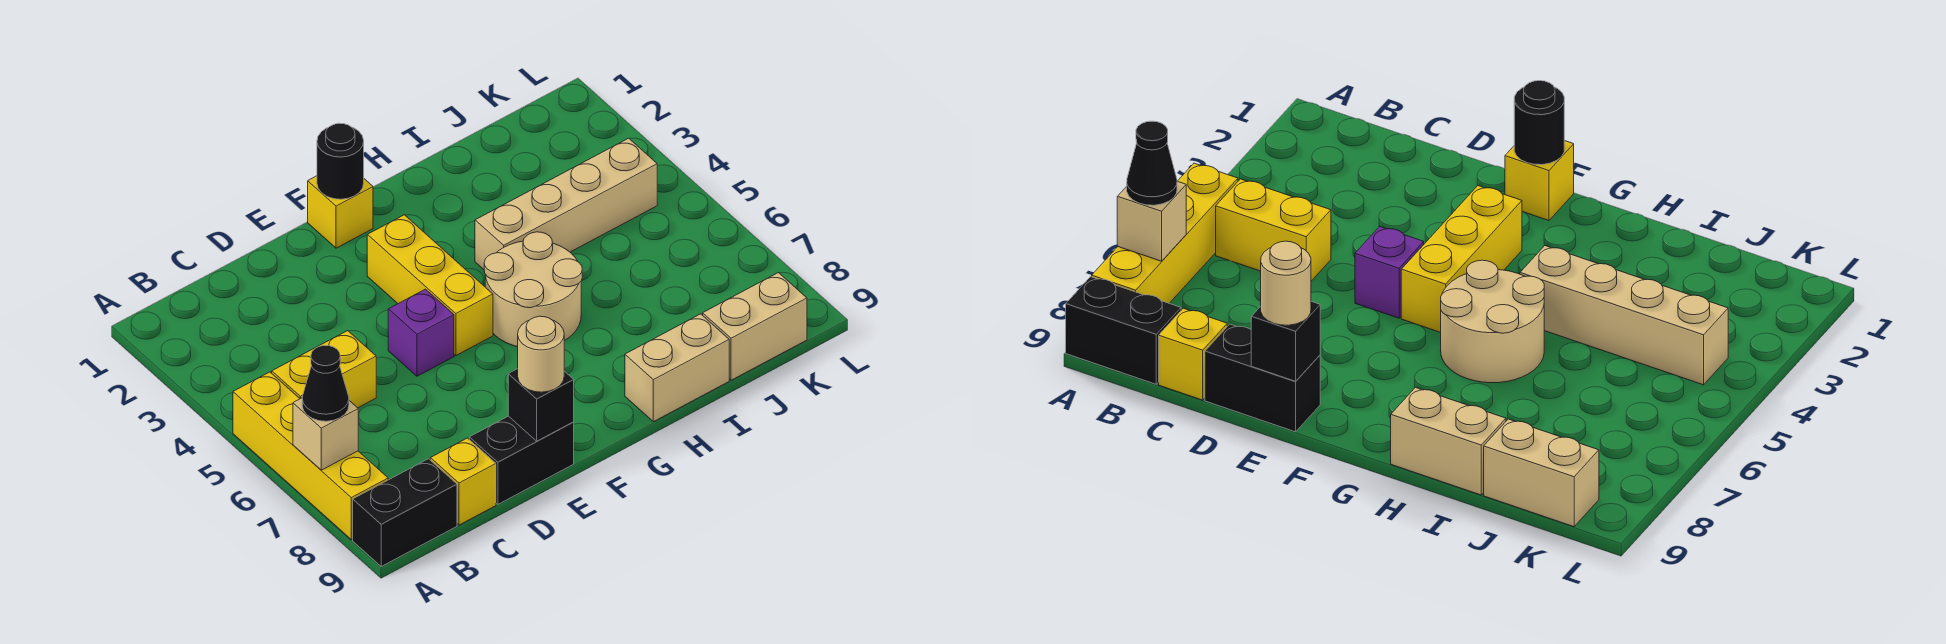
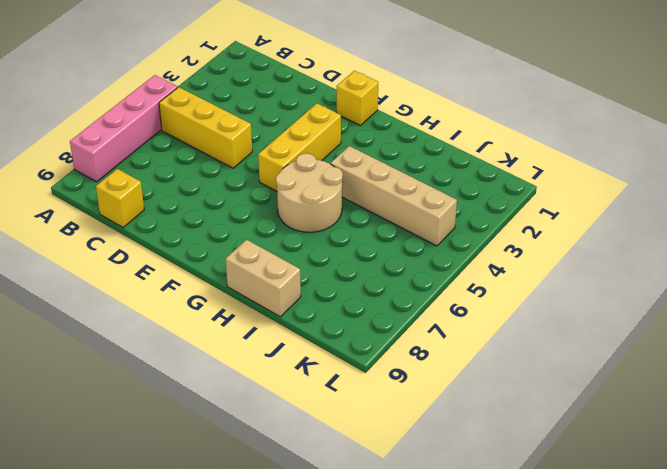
pink brick A5:A8 level 1 -> yellow brick A5:A8 level 1
yellow brick B5:D5 level 1 -> yellow brick B5:C5 level 1
none -> black brick A9:B9 level 1
none -> black brick D9:E9 level 1
none -> purple brick E5 level 1

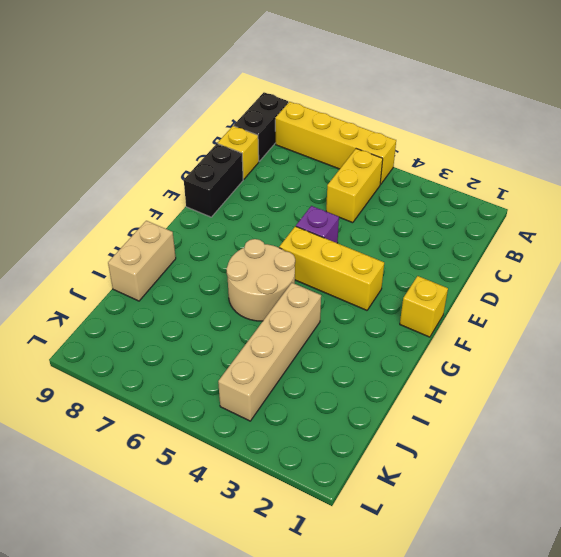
none -> tan brick J9:K9 level 1
none -> tan brick A7 level 2
none -> black brick E9 level 2

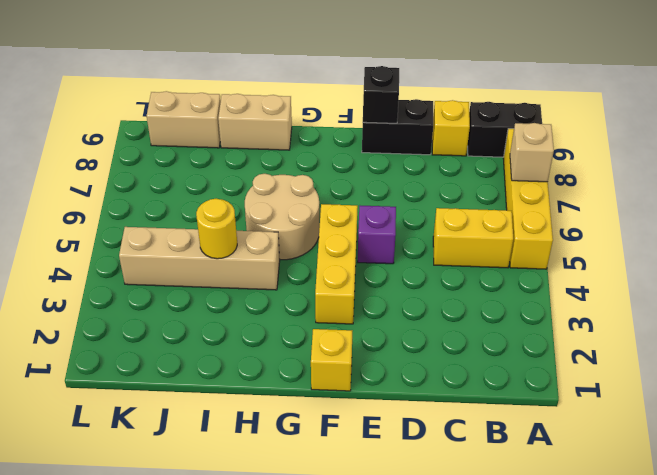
yellow round brick I4 level 2 -> none
none -> black round brick F1 level 2
none -> black cone A7 level 3
none -> tan round brick E9 level 3

